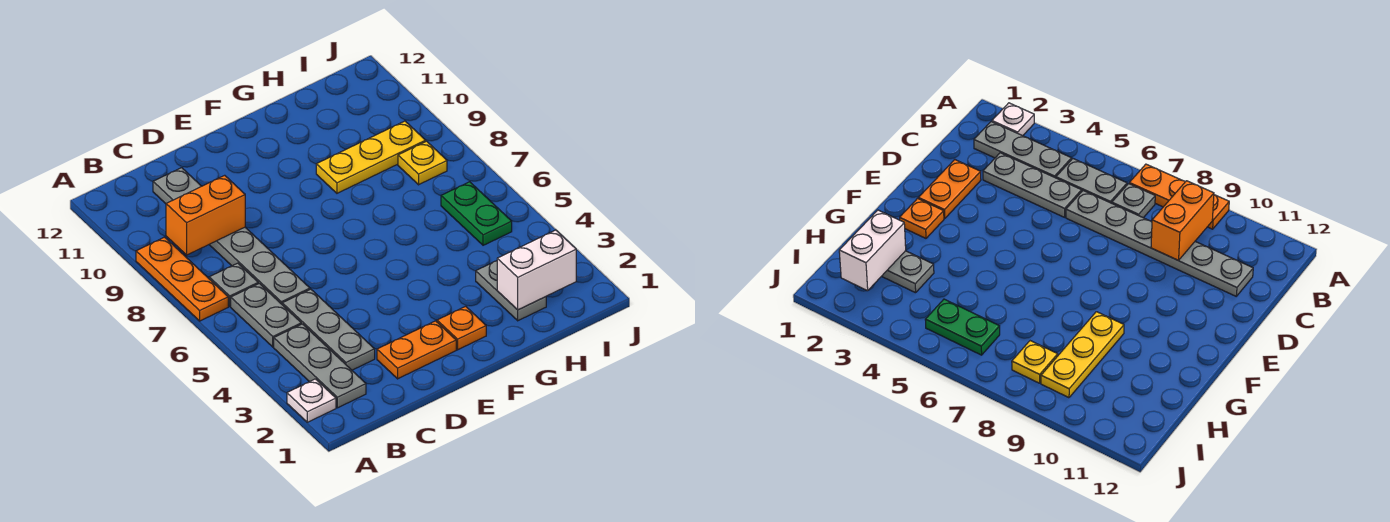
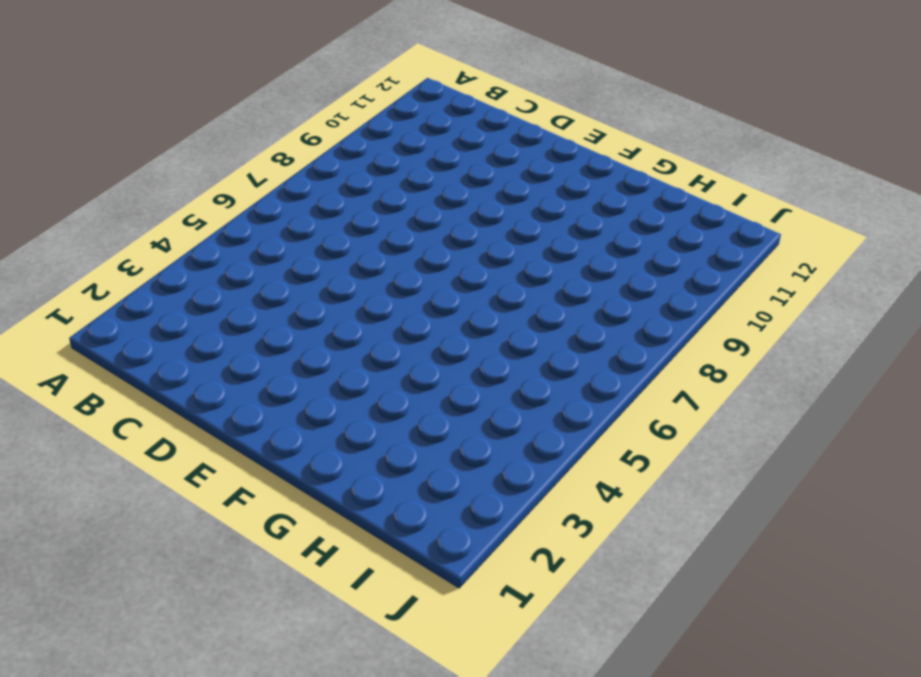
none -> white plate A2 level 1
none -> orange plate A7:A9 level 1
none -> grey plate B2:B4 level 1

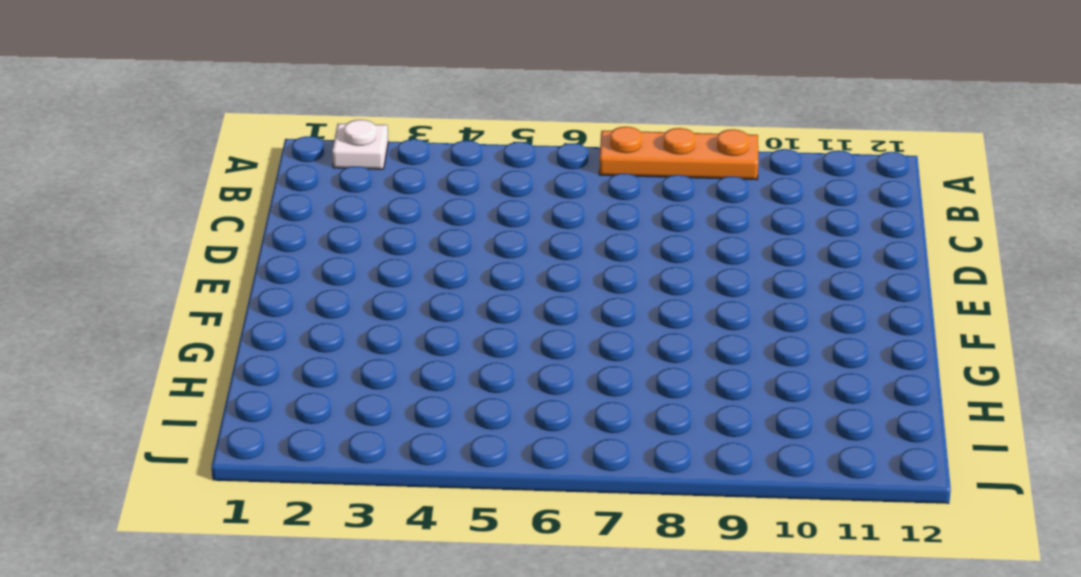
none -> grey plate B2:B4 level 1
none -> grey plate B5:B6 level 1
none -> grey plate B7 level 1

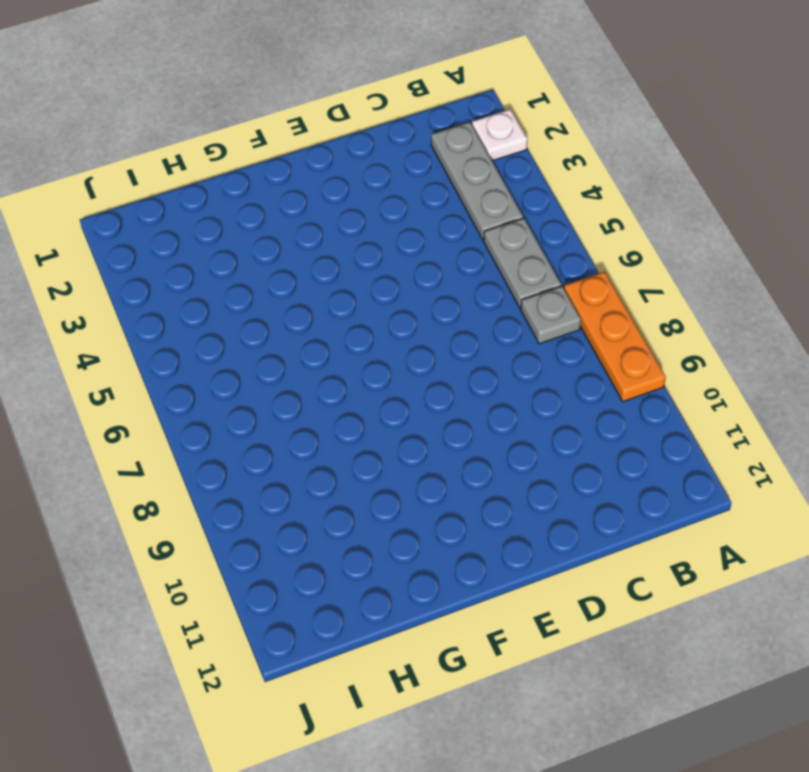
none -> grey plate C3:C5 level 1
none -> grey plate C6:C11 level 1
none -> orange plate D2:E2 level 1

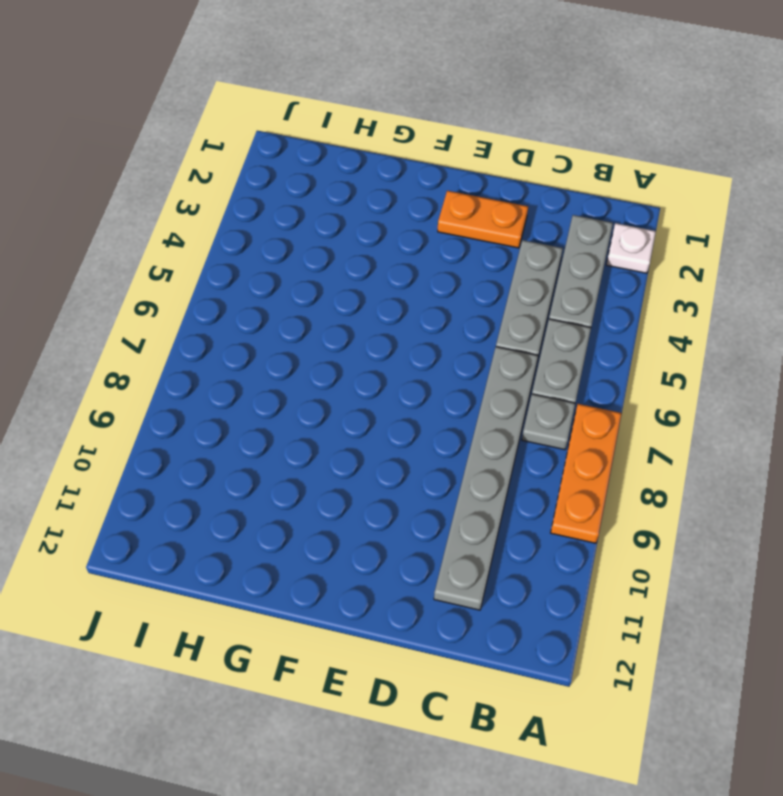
none -> orange plate F2 level 1
none -> yellow plate G9:I9 level 1
none -> grey plate H2:H3 level 1

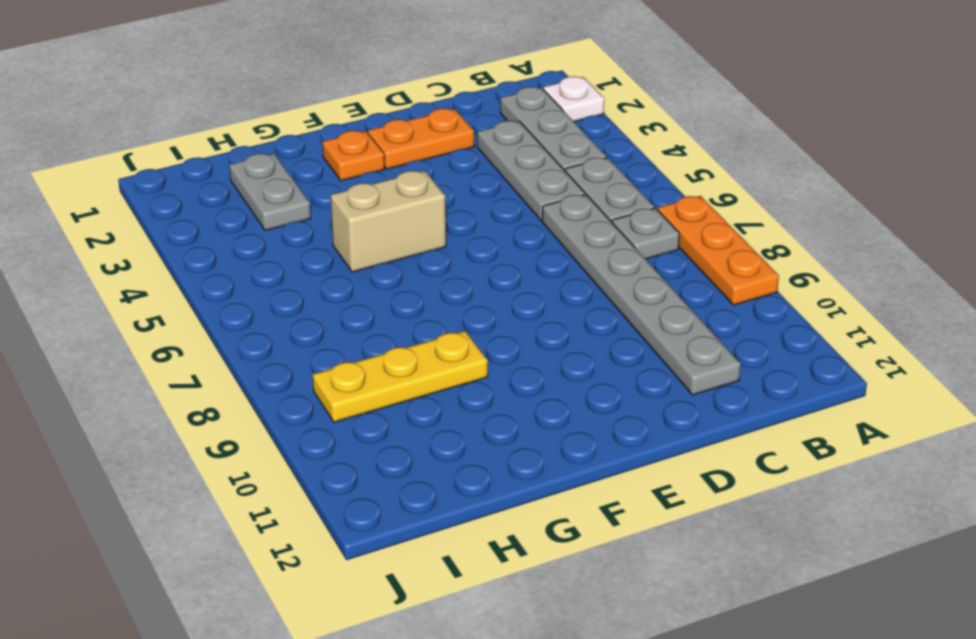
tan brick F5:G5 level 1 -> none
none -> green plate I5:I6 level 1
none -> yellow plate I8 level 1
none -> orange brick B9:C9 level 2

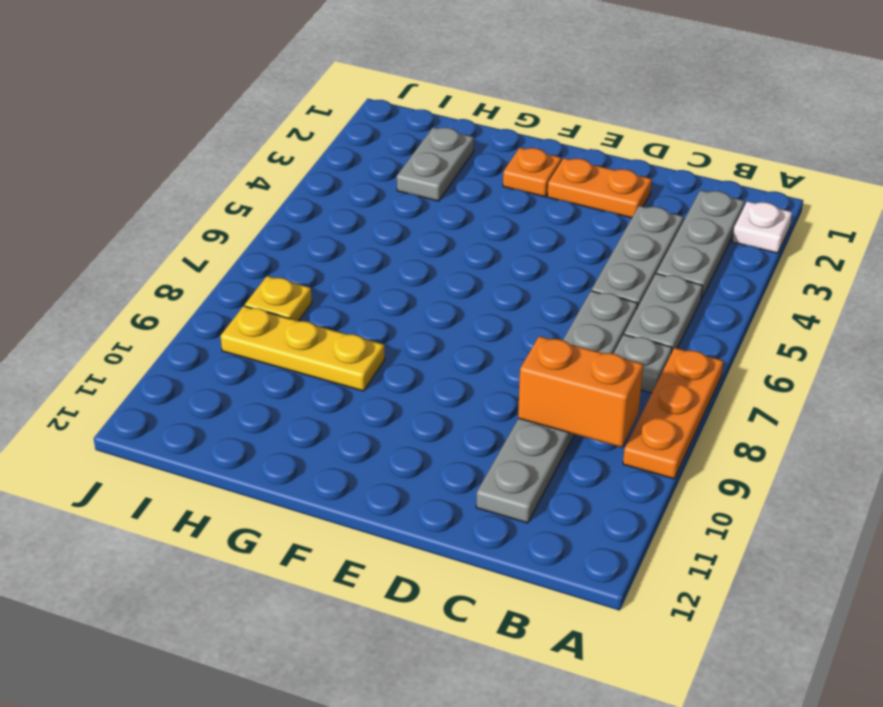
none -> green plate I5:I6 level 1
none -> white brick H2:I2 level 2

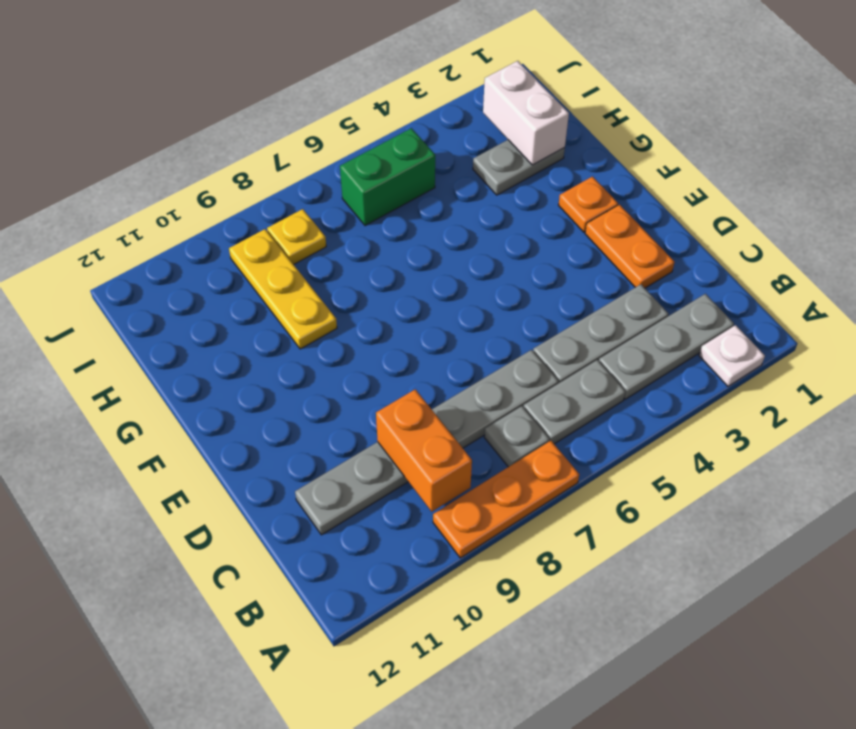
green brick I5:I6 level 1 -> green plate I5:I6 level 1

